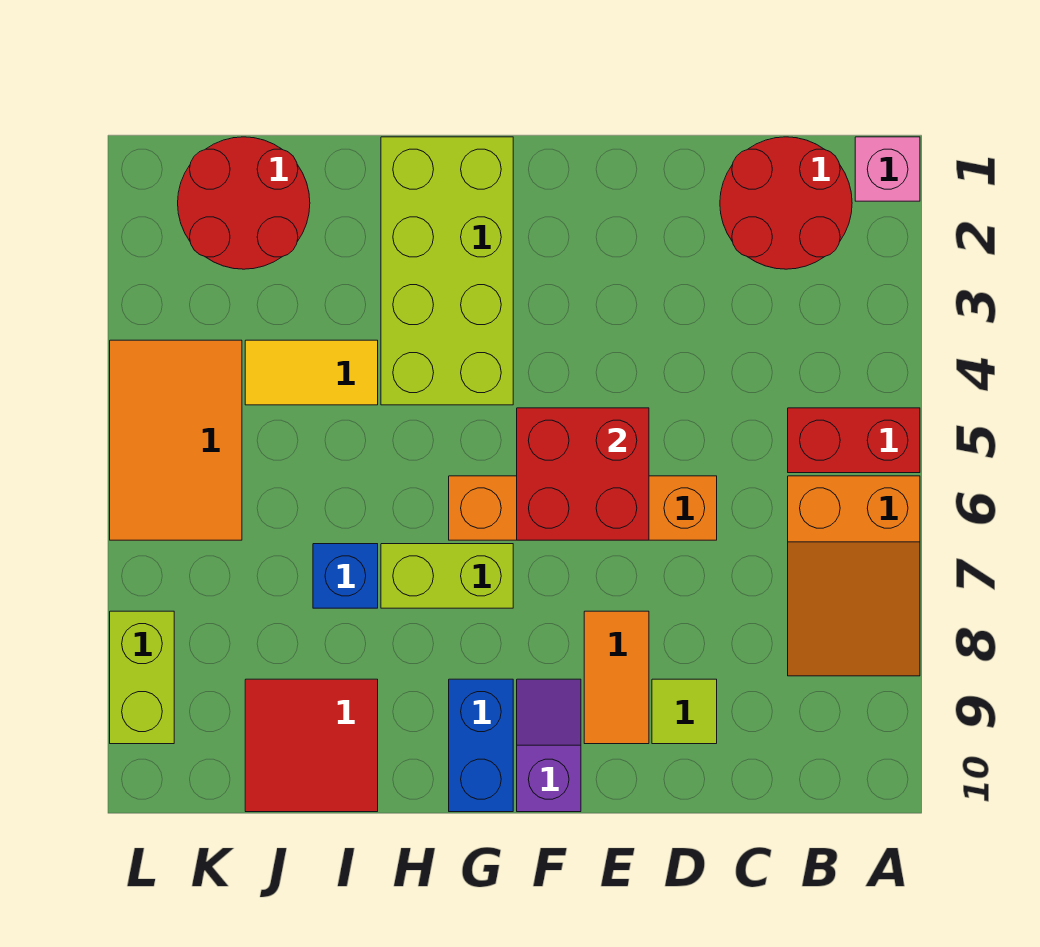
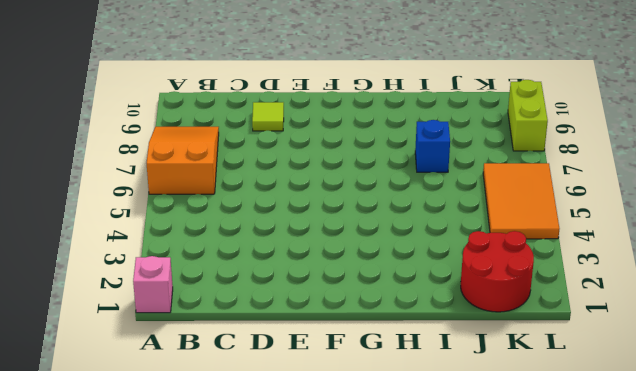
none -> red brick A5:B5 level 1
none -> red round brick B1:C2 level 1
none -> orange brick D6:G6 level 1

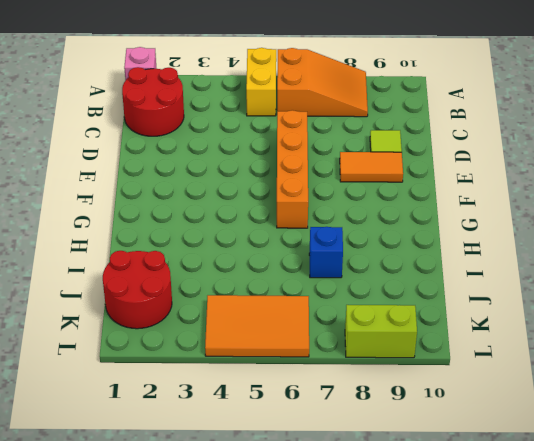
yellow brick A5:B5 level 1 -> red brick A5:B5 level 1
none -> purple slope F9:F10 level 1 top 10
none -> lime brick G1:H4 level 1
none -> lime brick G7:H7 level 1

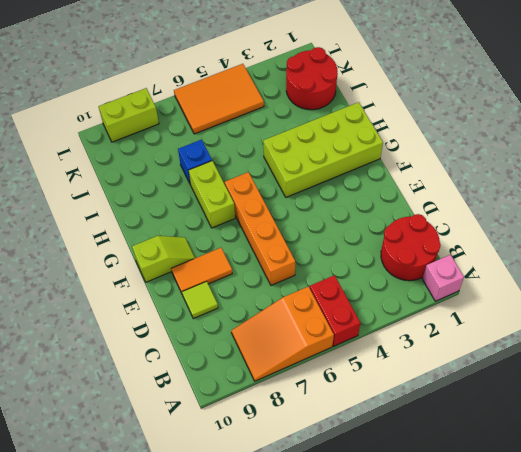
lime slope F9:F10 level 1 top 10 -> purple slope F9:F10 level 1 top 10
none -> blue brick G9:G10 level 1
none -> yellow tile I4:J4 level 1
none -> red tile I9:J10 level 1

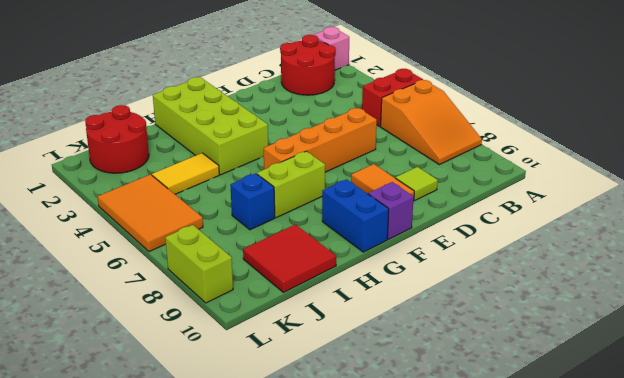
none -> red brick E5:F6 level 2

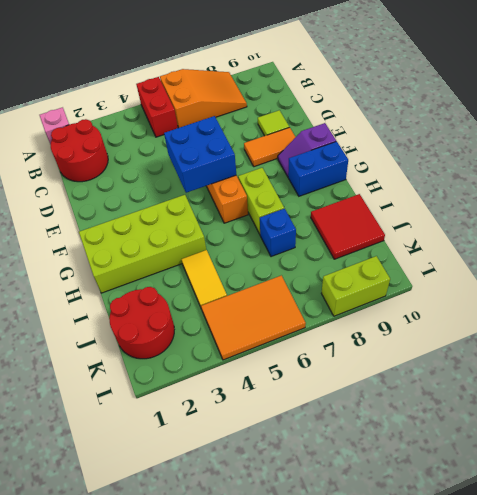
blue brick E5:F6 level 2 -> red brick E5:F6 level 2

